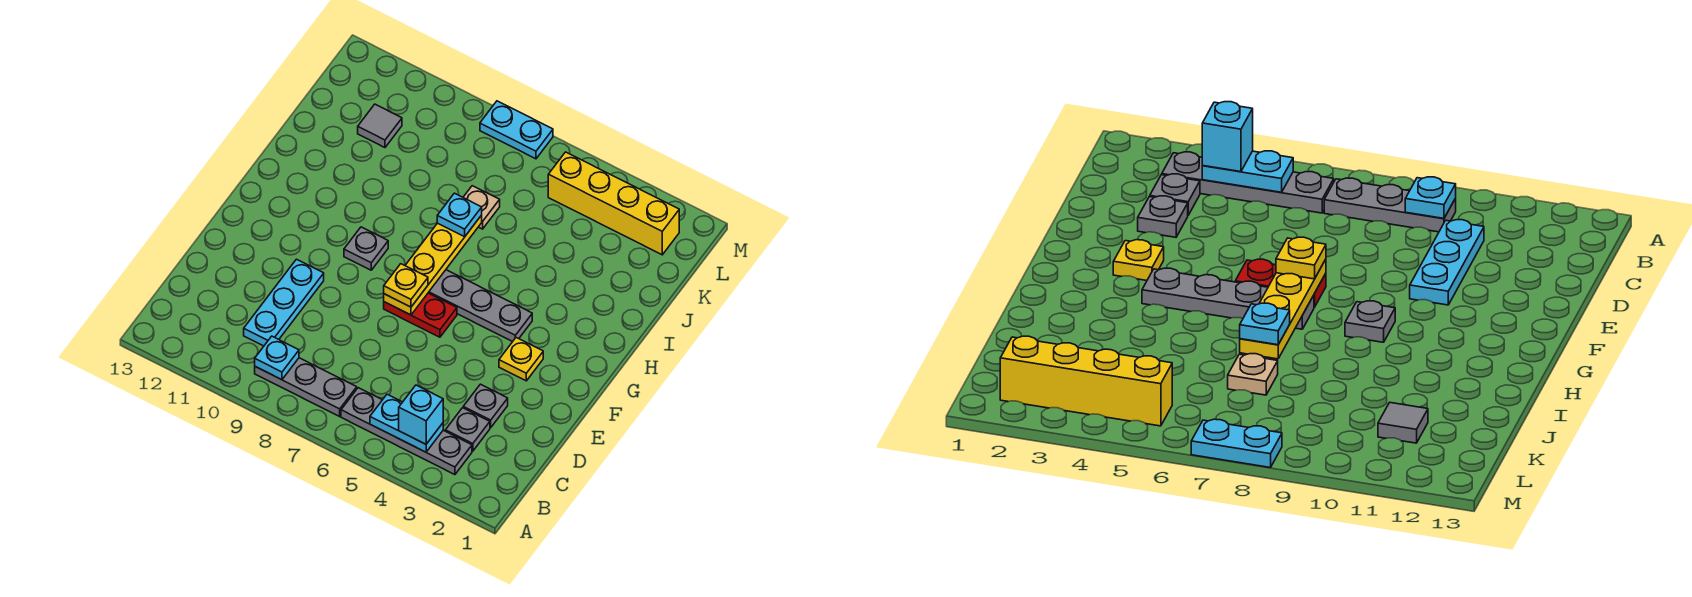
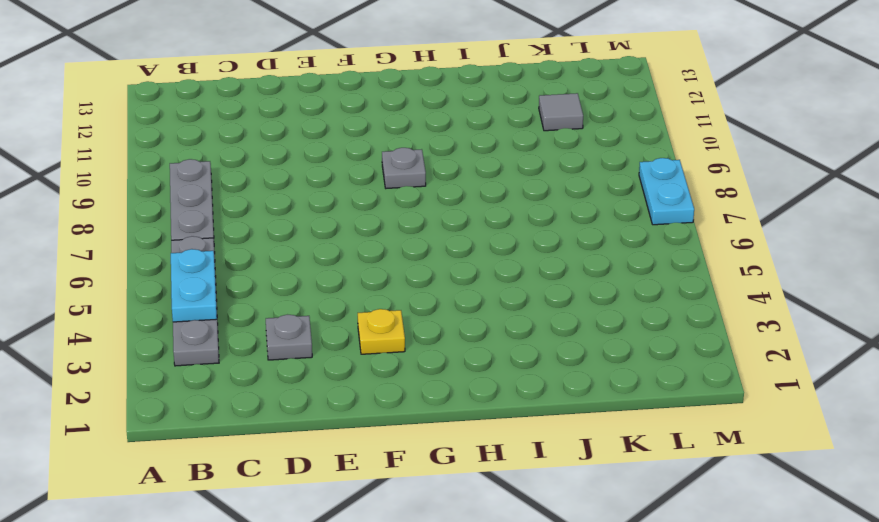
none -> grey plate C3 level 1
none -> cyan plate C10:E10 level 1
none -> red plate F6:F7 level 1

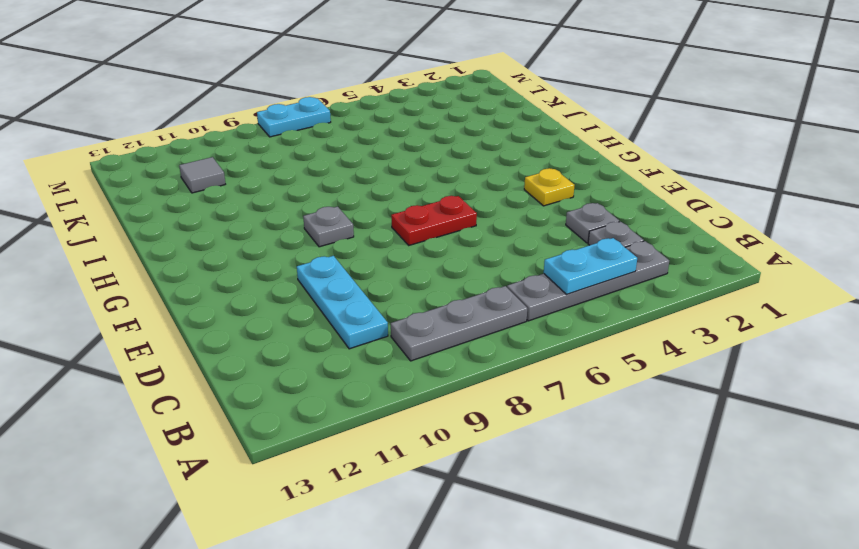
none -> grey plate G4:G7 level 1
none -> tan plate J7 level 1
none -> yellow brick L2:L5 level 1

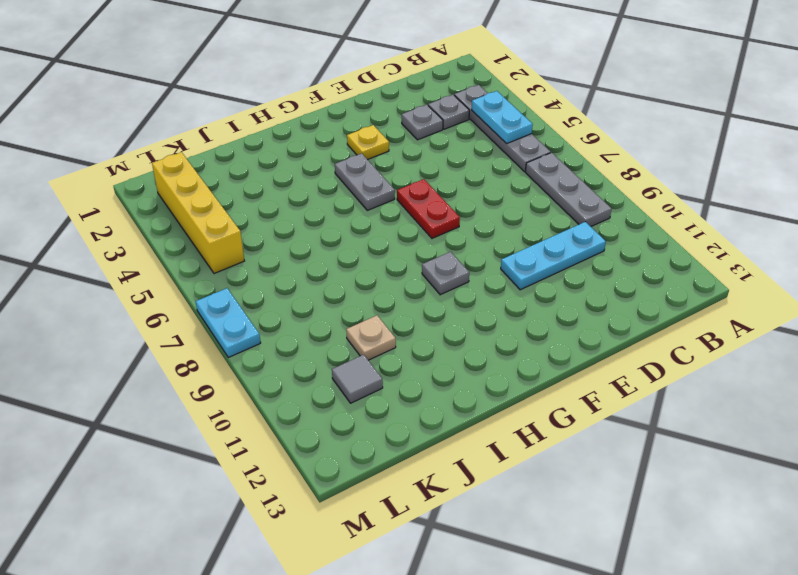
grey plate G4:G5 level 1 -> grey plate G4:G7 level 1
tan plate J10 level 1 -> tan plate J7 level 1
none -> cyan plate B9 level 2
none -> yellow plate F7:I7 level 2
none -> cyan brick B4 level 3

